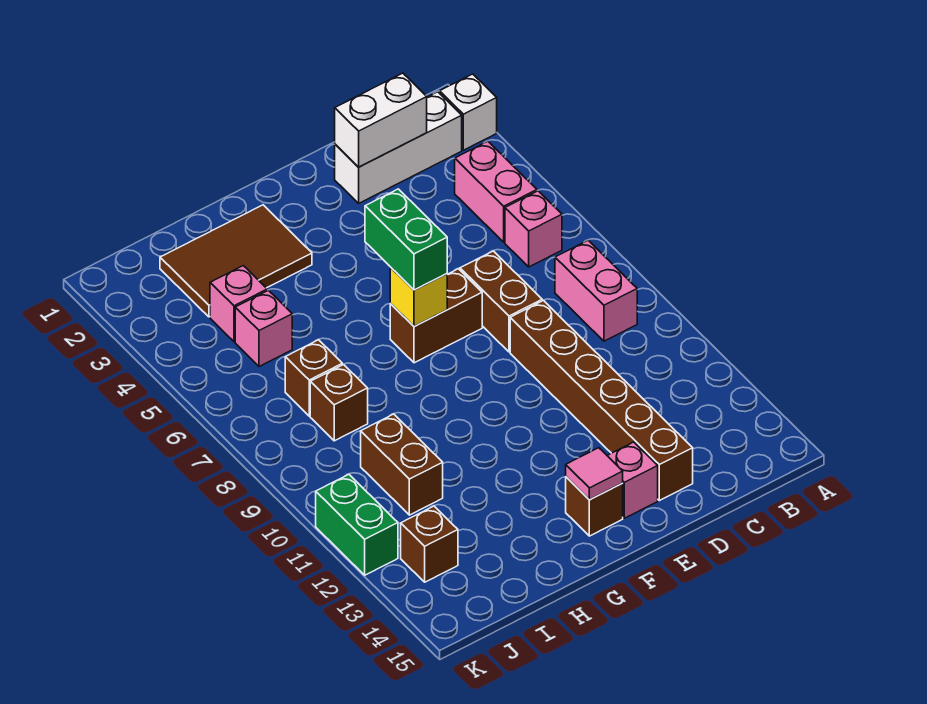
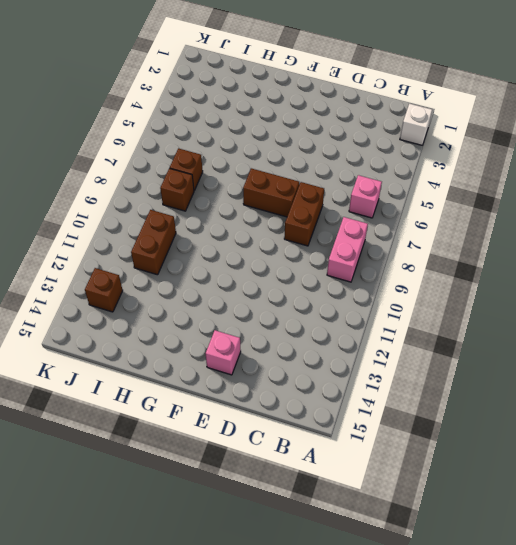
none -> white brick B2:D2 level 1
none -> pink brick B4:B5 level 1
none -> brown brick D9:D14 level 1

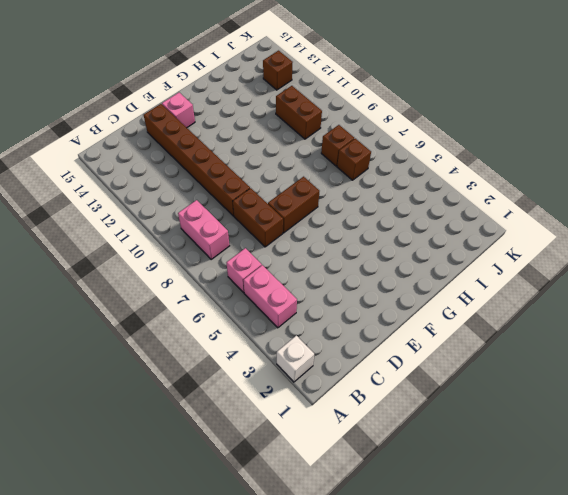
none -> white brick B2:D2 level 1
none -> brown brick F14 level 1
none -> brown tile G2:I3 level 1

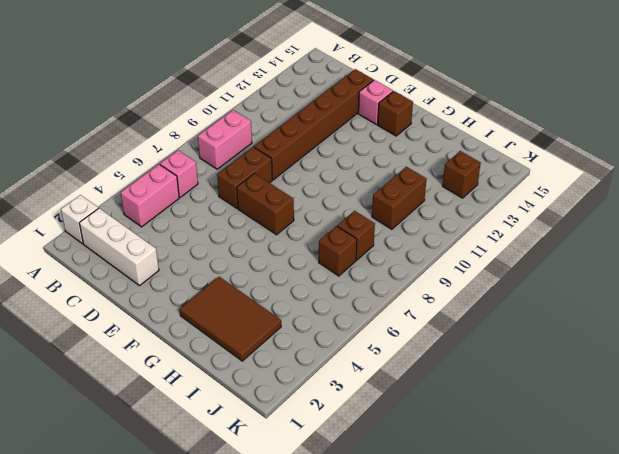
none -> pink brick I4 level 1
none -> pink brick I5 level 1
none -> green brick K11:K12 level 1

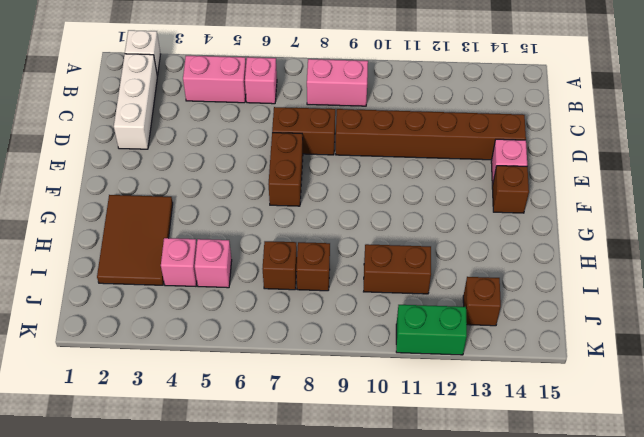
none -> white brick C2:D2 level 2
none -> yellow brick F7 level 2
none -> pink tile F14 level 2

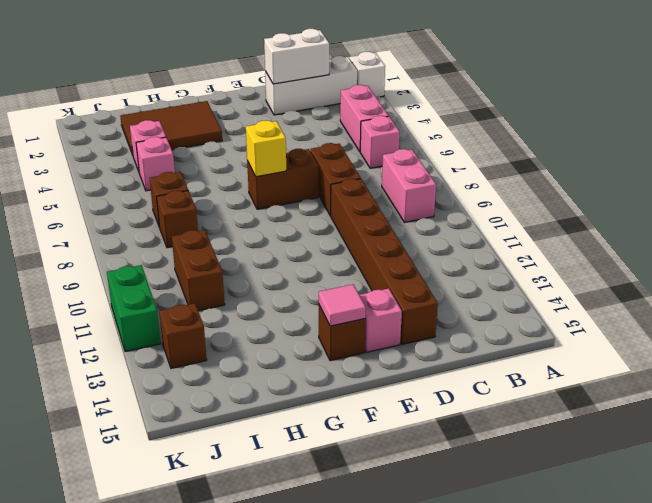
none -> green brick F6:F7 level 3

